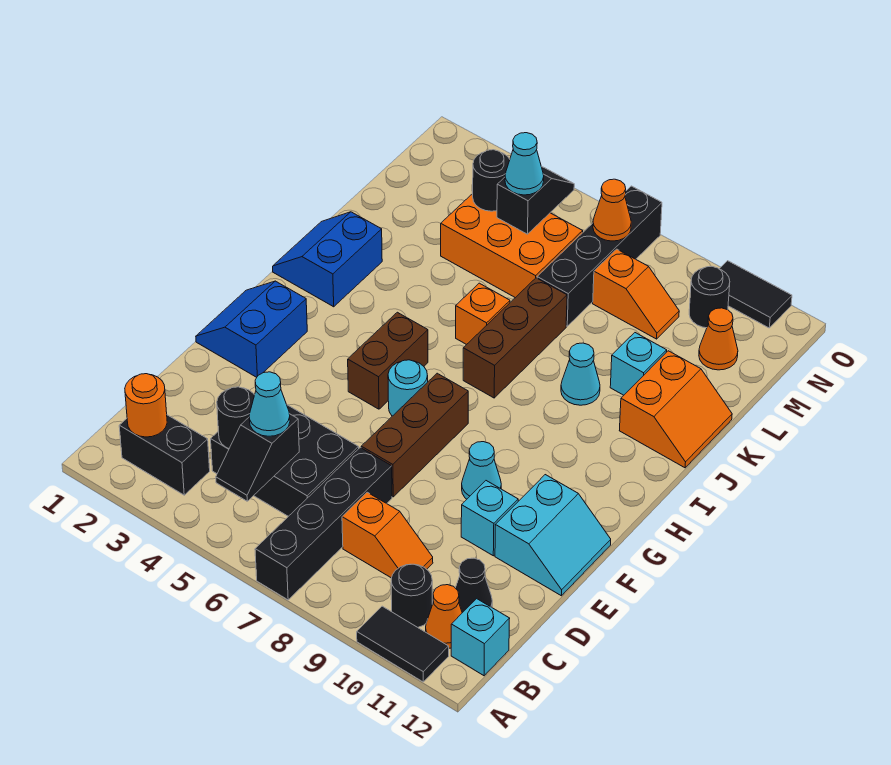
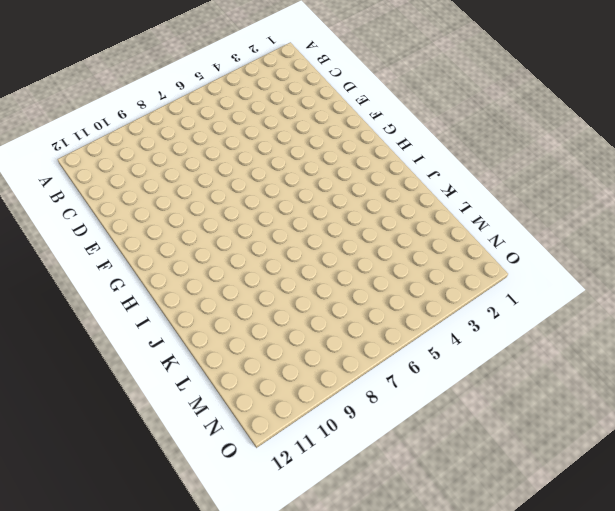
none -> black brick A7:D7 level 1
none -> black tile A10:A11 level 1
none -> black brick B2:B3 level 1
none -> black round brick B10 level 1

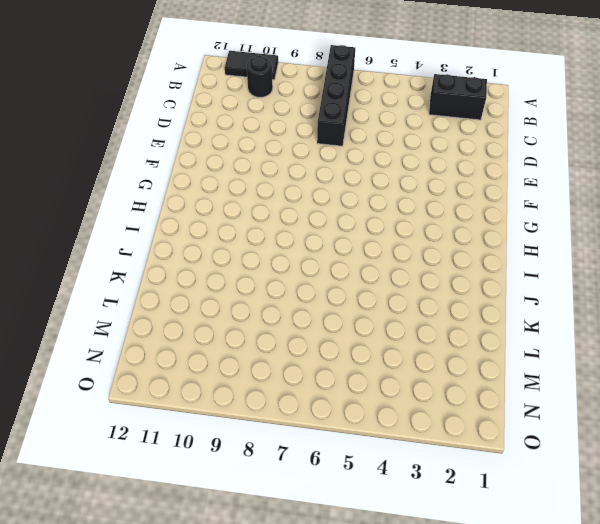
none -> orange cone B11 level 1
none -> cyan brick B12 level 1
none -> black brick C4:D6 level 1
none -> orange slope C8:C9 level 1 top 8

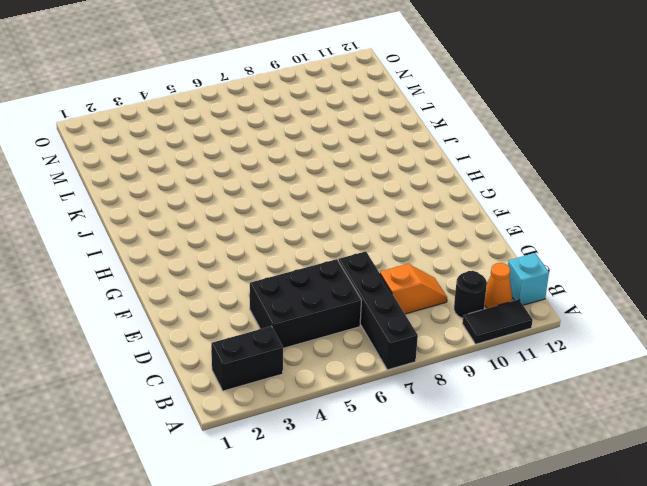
none -> black cone C11 level 1
none -> brown brick E7:G7 level 1
none -> cyan brick E10 level 1
none -> cyan slope E11:F12 level 1 top 11

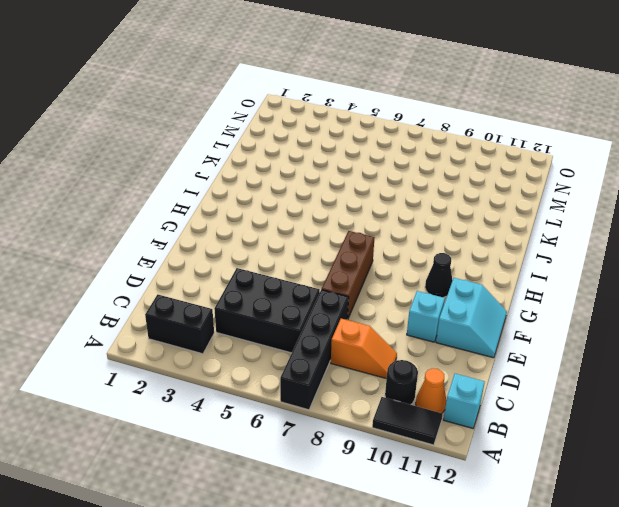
black cone G10 level 1 -> black cone C11 level 1
none -> blue slope F1:G2 level 1 top 2
none -> cyan cone F9 level 1
none -> brown brick G5:H5 level 1
none -> cyan round brick G6 level 1

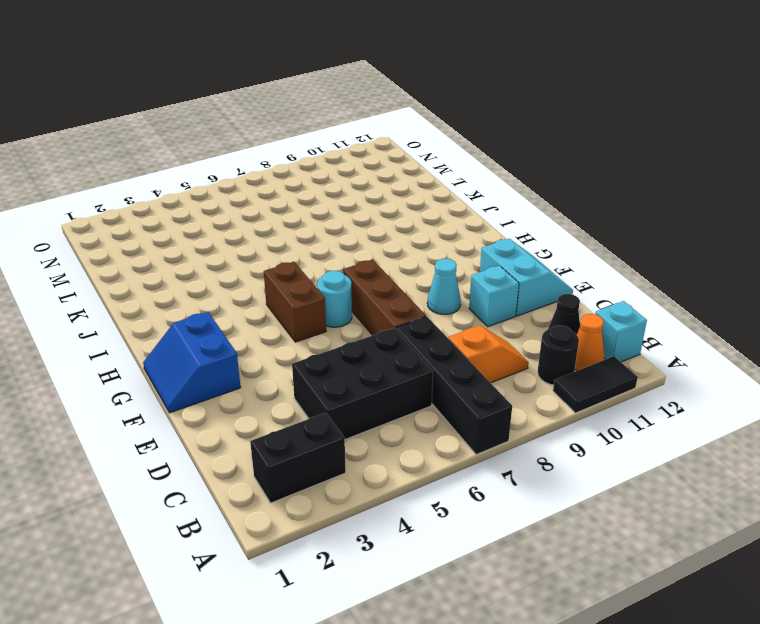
none -> blue slope I1:J2 level 1 top 2
none -> brown brick I7:K7 level 1
none -> orange brick J6 level 1
none -> cyan cone J9 level 1

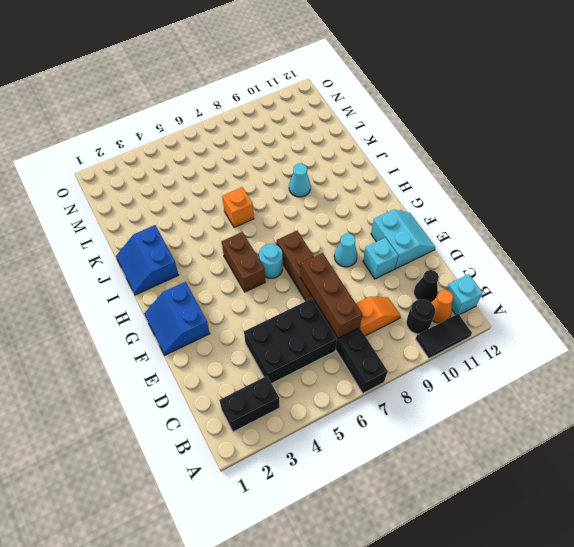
brown brick C7:E7 level 2 -> brown brick I7:K7 level 1
none -> orange slope J11:K12 level 1 top 11
none -> cyan brick K10 level 1
none -> orange brick L4:M6 level 1
none -> black brick L7:O7 level 1

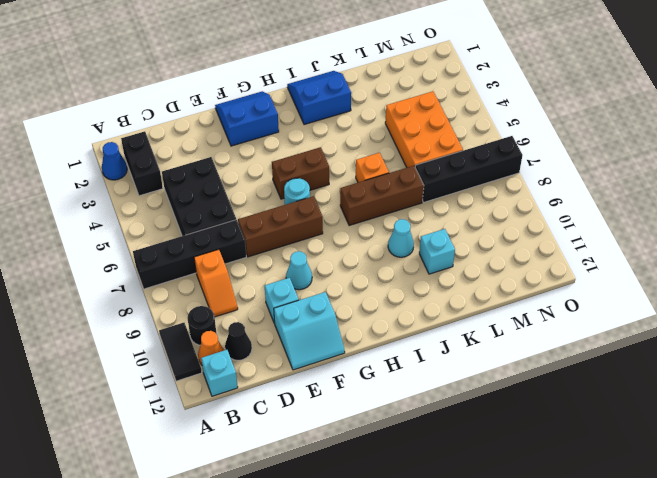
blue cone A2 level 1 -> none
none -> orange slope J11:K12 level 1 top 11
none -> orange slope M8:M9 level 1 top 8
none -> orange cone M11 level 1
none -> black round brick N10 level 1

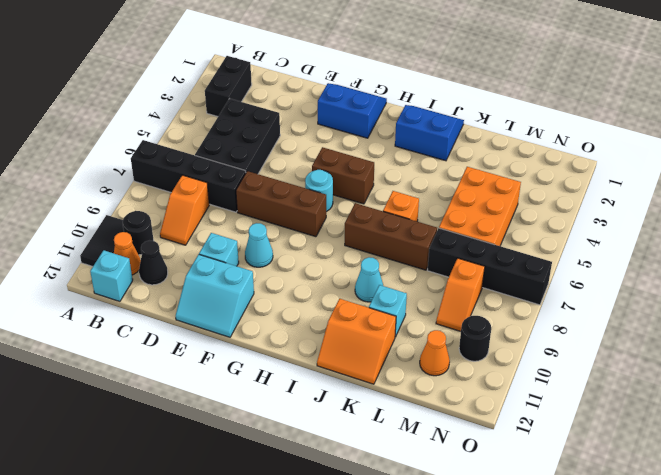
none -> black tile O10:O11 level 1
none -> orange round brick B2 level 2
none -> black slope B5:C5 level 2 top C
none -> black round brick C4 level 2

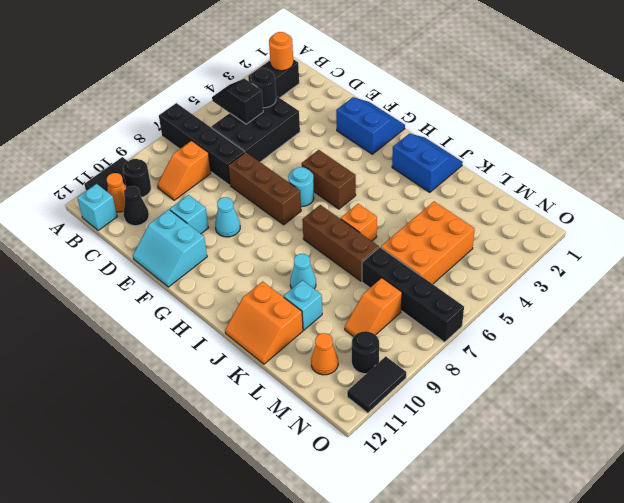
none -> black round brick M4 level 2
none -> black slope M5:N5 level 2 top M
none -> orange cone N7 level 2
none -> cyan cone C5 level 3

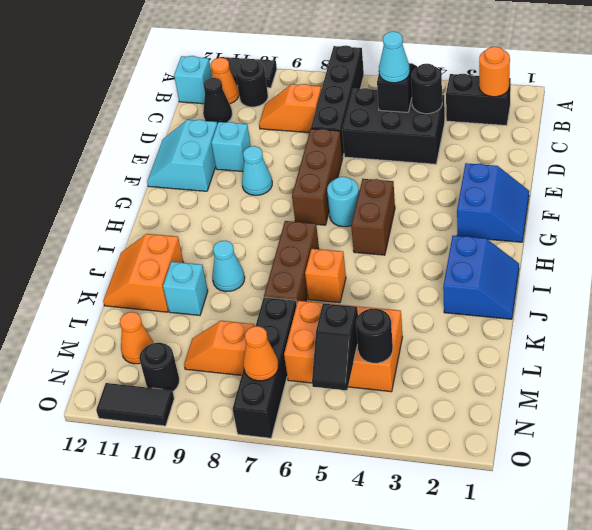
none -> cyan cone M5 level 3

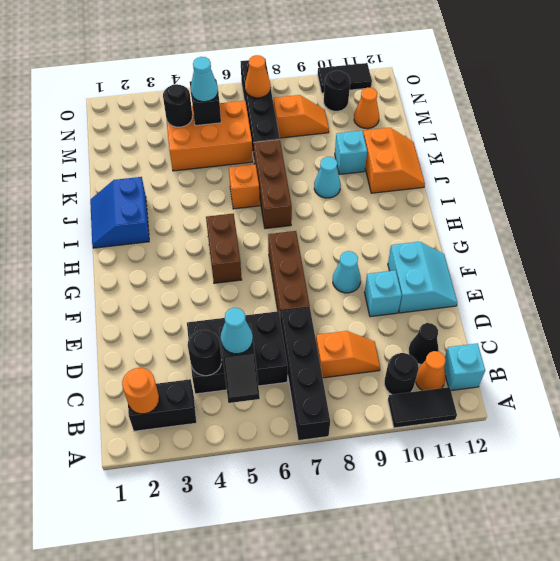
none -> blue slope F1:G2 level 1 top 2
none -> cyan round brick G6 level 1

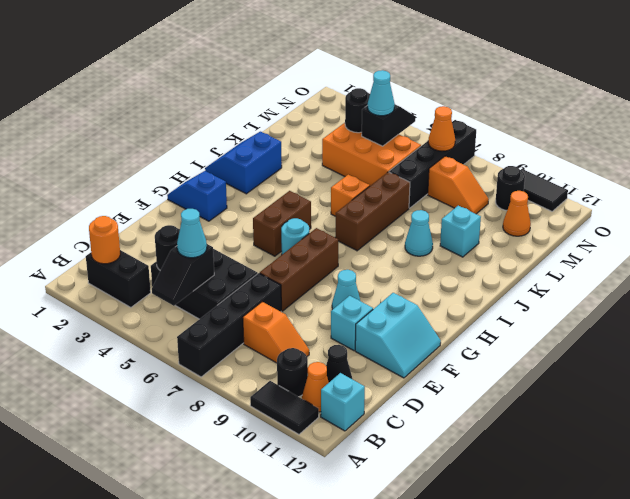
blue slope G1:G2 level 1 top 2 -> blue slope F1:G2 level 1 top 2
none -> orange slope J11:K12 level 1 top 11

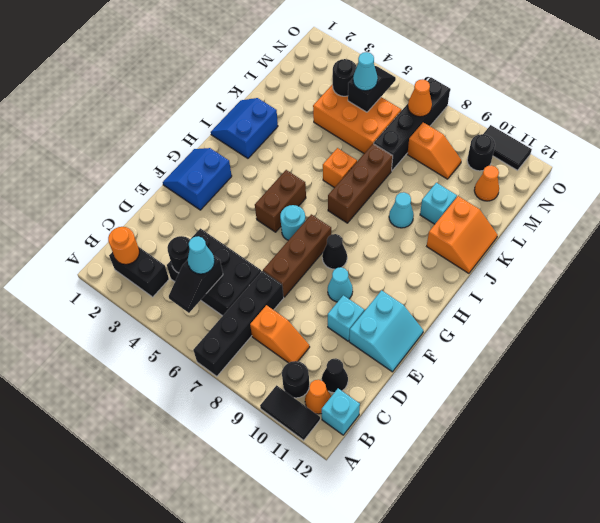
black cone G8 level 1 -> none

